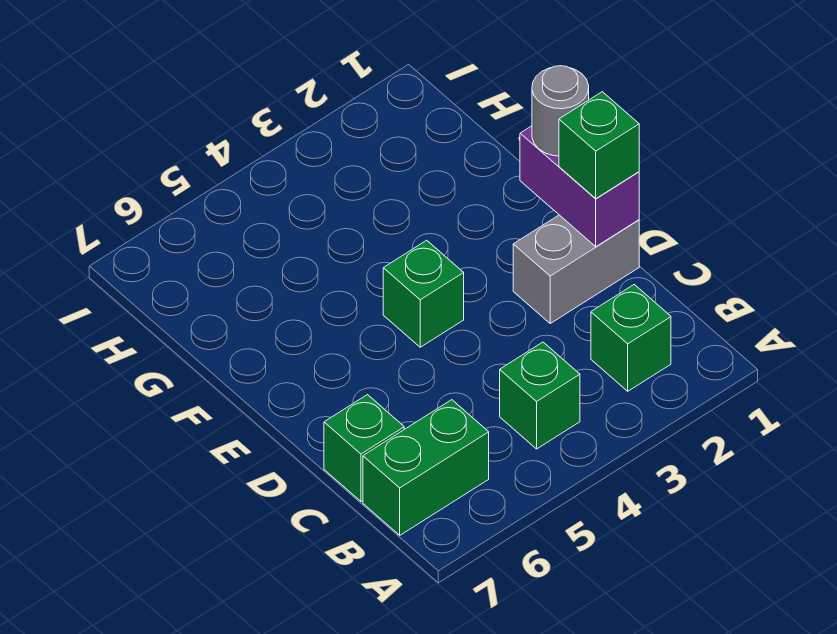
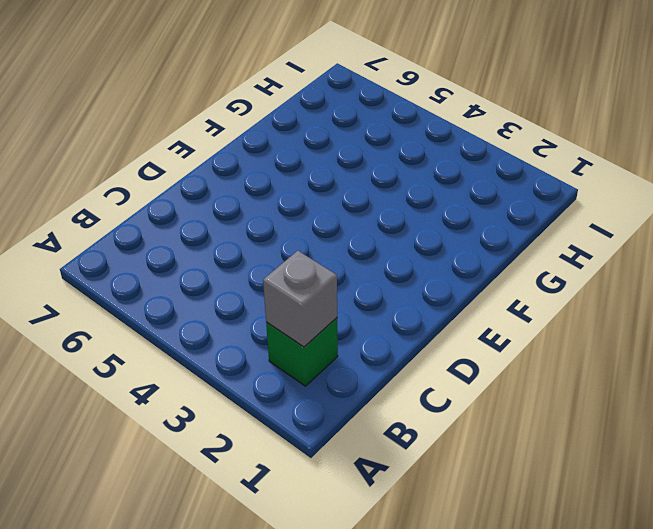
grey brick B2 level 2 -> none
none -> green brick B4 level 1
none -> green brick B6:B7 level 1

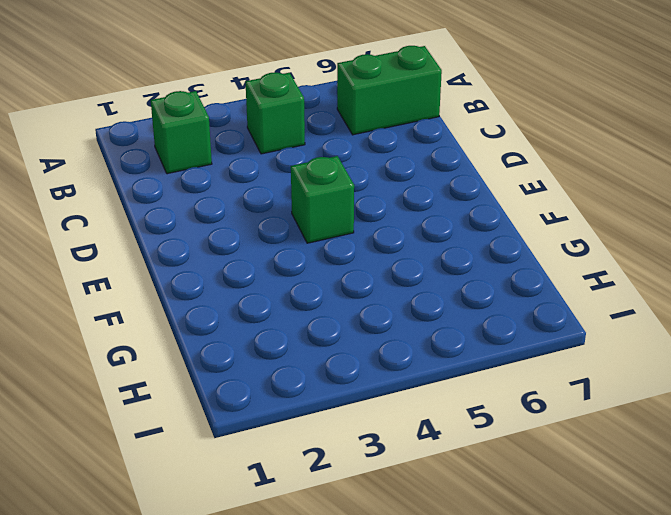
none -> green brick C7 level 1
none -> grey brick D1:D2 level 1

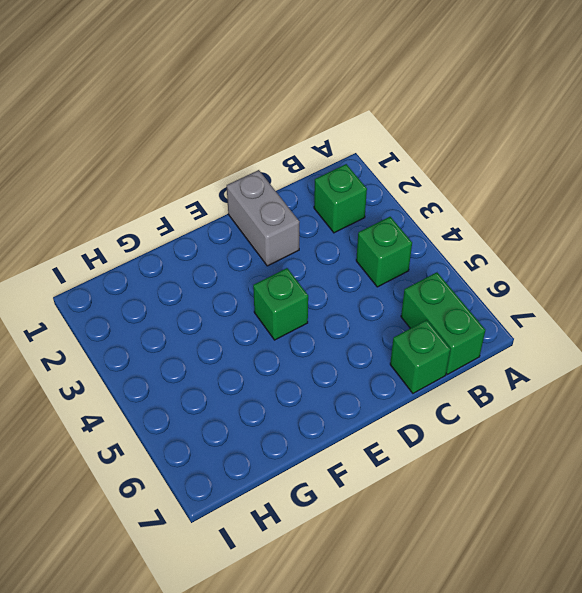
none -> purple brick D1:E1 level 2
none -> green brick D1 level 3

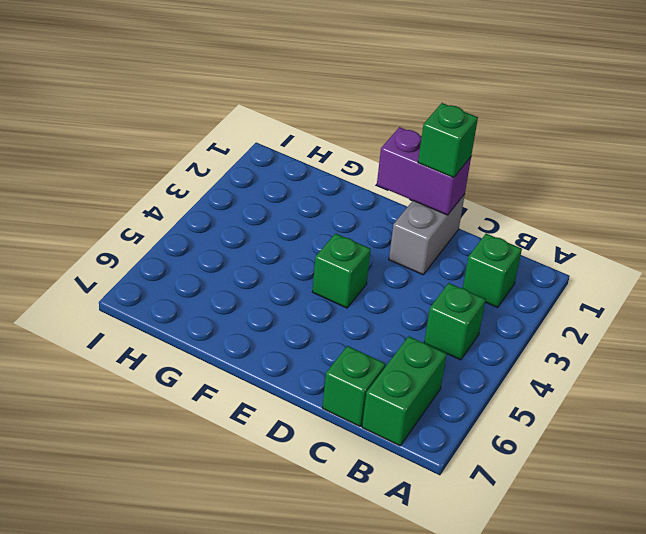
none -> grey round brick E1 level 3

